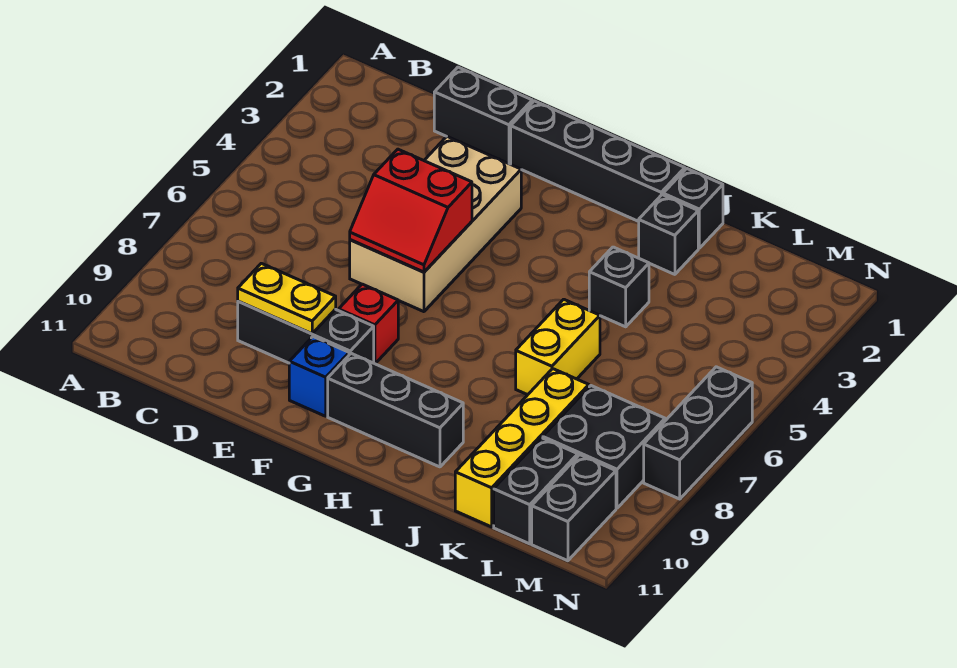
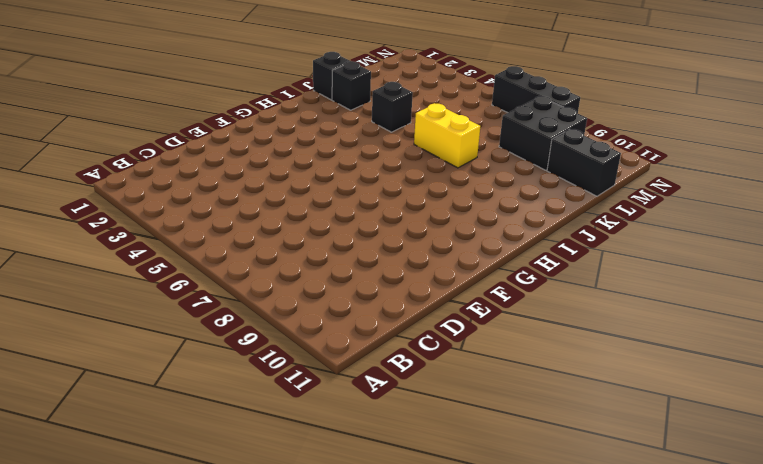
none -> black brick D1:E1 level 1
none -> black brick D9:F9 level 1
none -> tan brick E3:F6 level 1

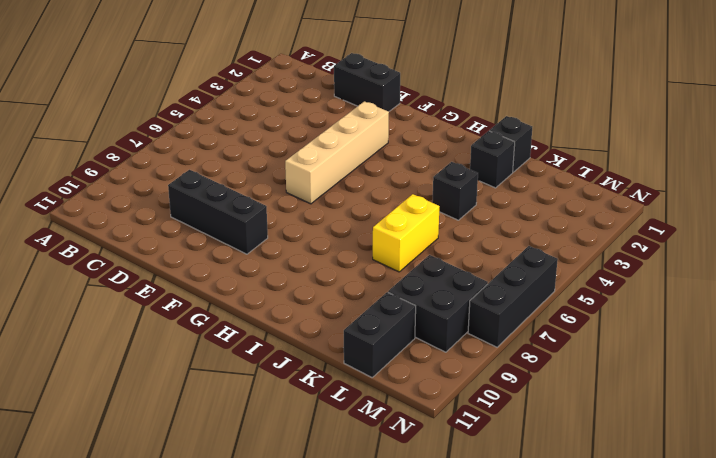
tan brick F3:F6 level 1 -> tan brick E3:F6 level 1
none -> black brick F1:I1 level 1
none -> red brick F8 level 1
none -> blue brick F10 level 1

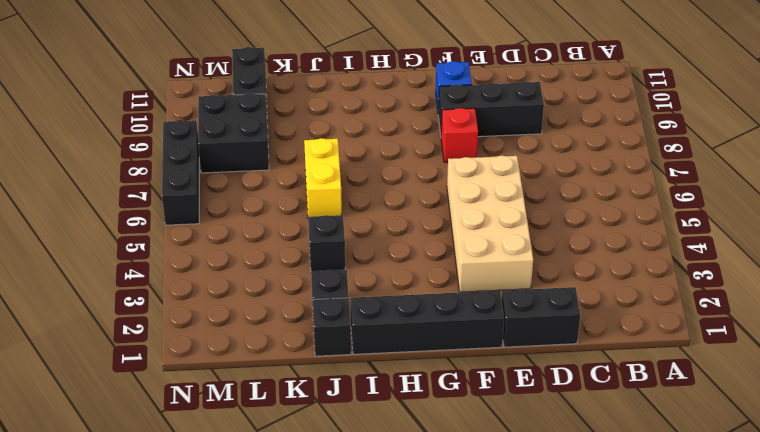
none -> black brick G10:I10 level 1
none -> yellow brick K8:K11 level 1
none -> black brick M10:M11 level 1

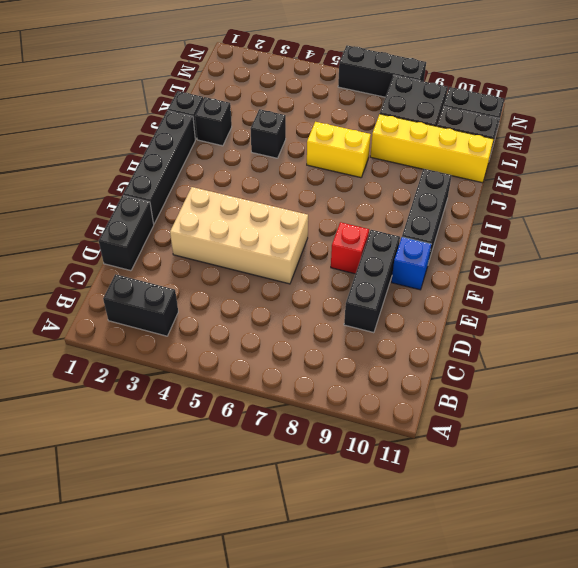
black brick B2:B3 level 1 -> none
none -> yellow plate D9:E9 level 2
none -> red slope E5:F6 level 2 top 5

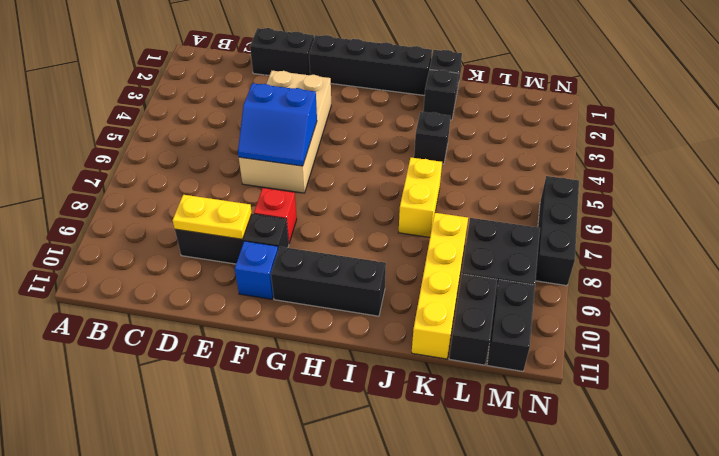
blue slope E5:F6 level 2 top 5 -> red slope E5:F6 level 2 top 5

